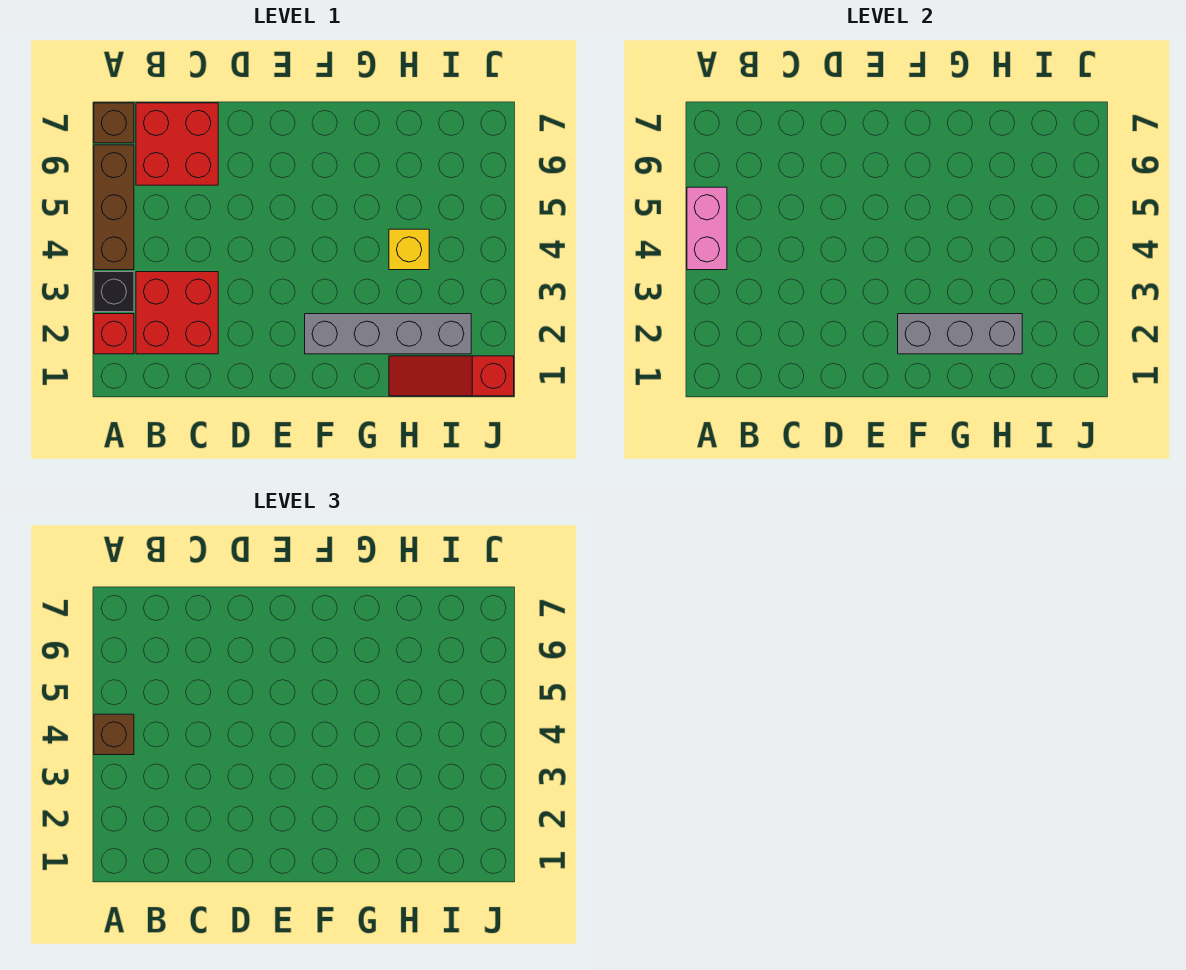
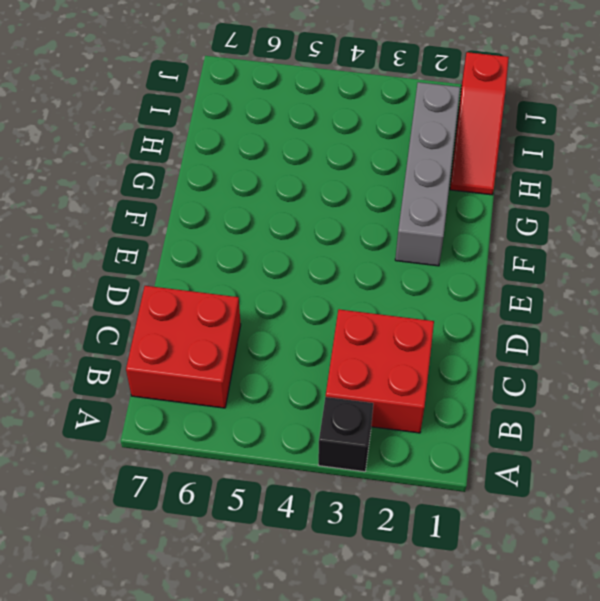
none -> red brick A2 level 1
none -> brown brick A4:A6 level 1
none -> brown brick A7 level 1

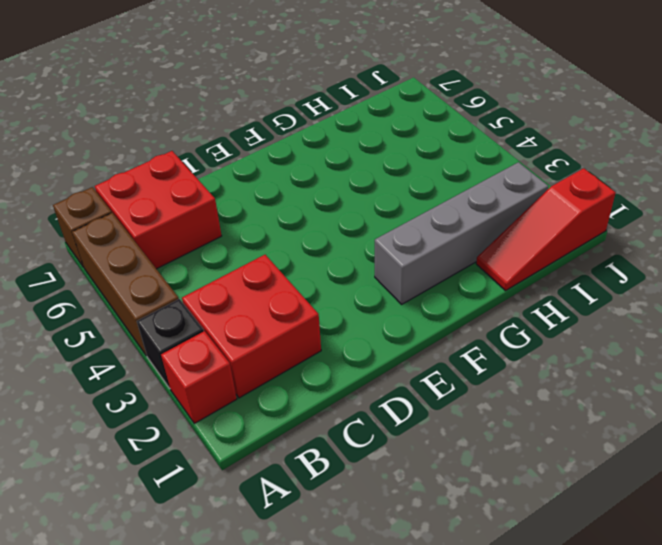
none -> yellow brick H4 level 1
none -> pink brick A4:A5 level 2
none -> grey brick F2:H2 level 2

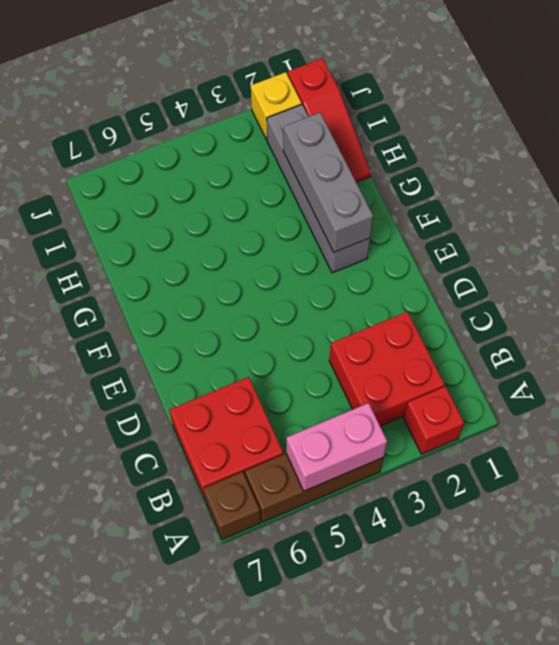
yellow brick J2 level 1 -> yellow brick H4 level 1
none -> black brick A3 level 1
none -> brown brick A4 level 3

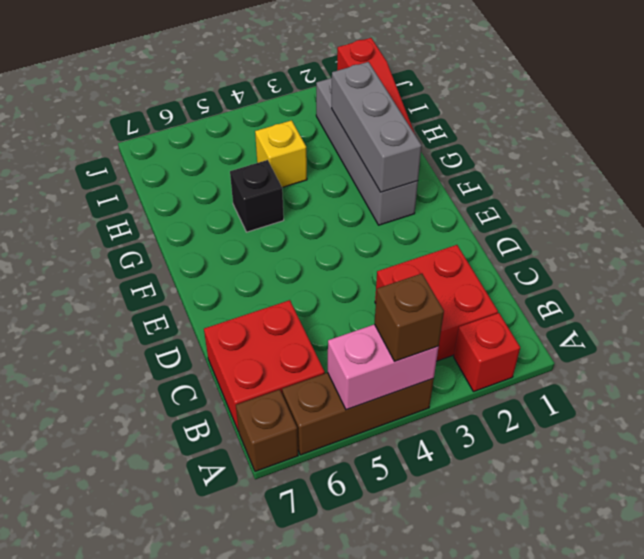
black brick G5 level 1 -> black brick A3 level 1

